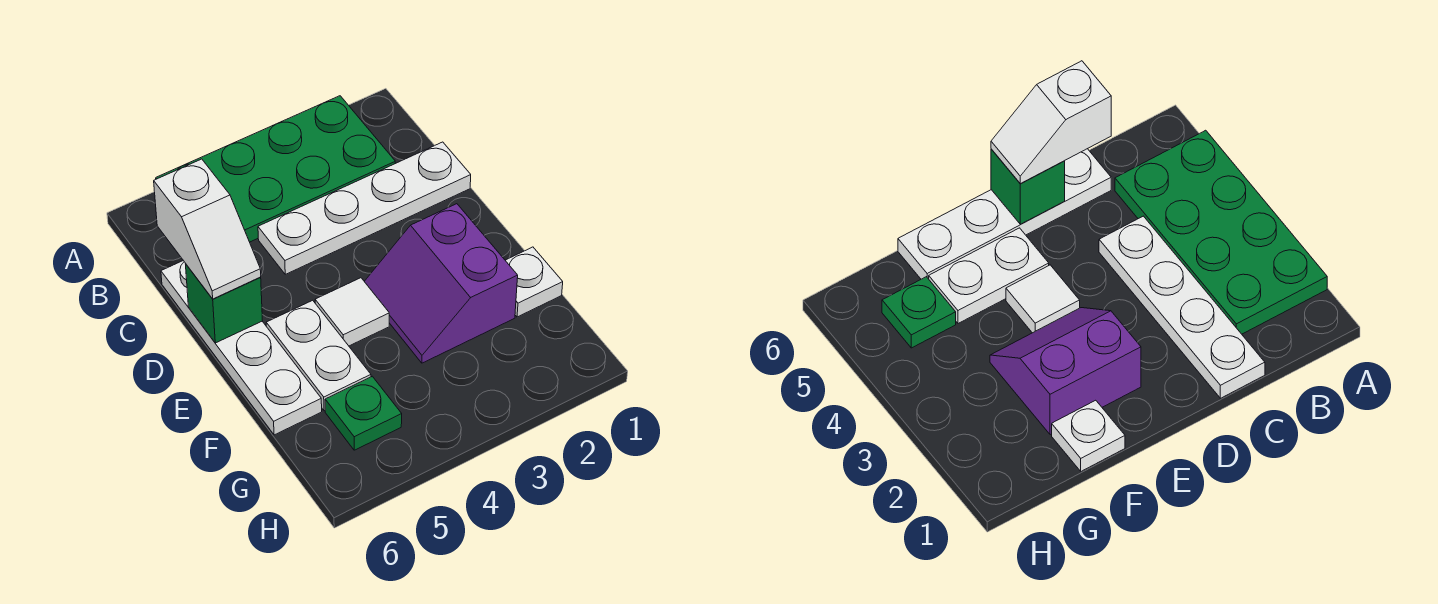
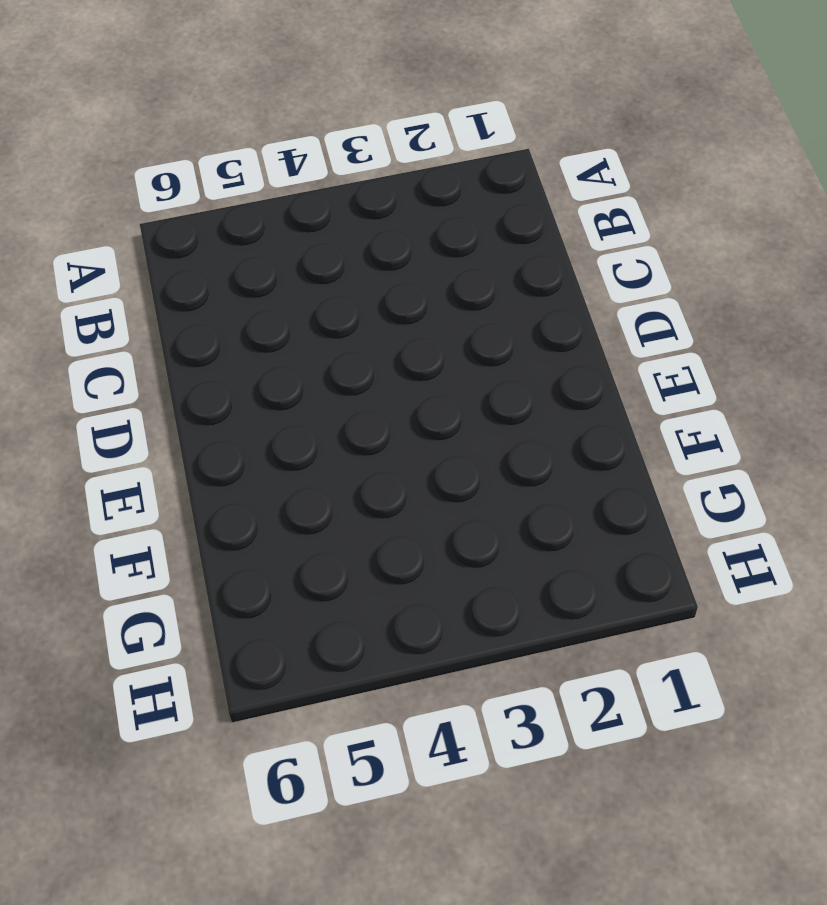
none -> green plate A2:B5 level 1
none -> white plate C1:C4 level 1

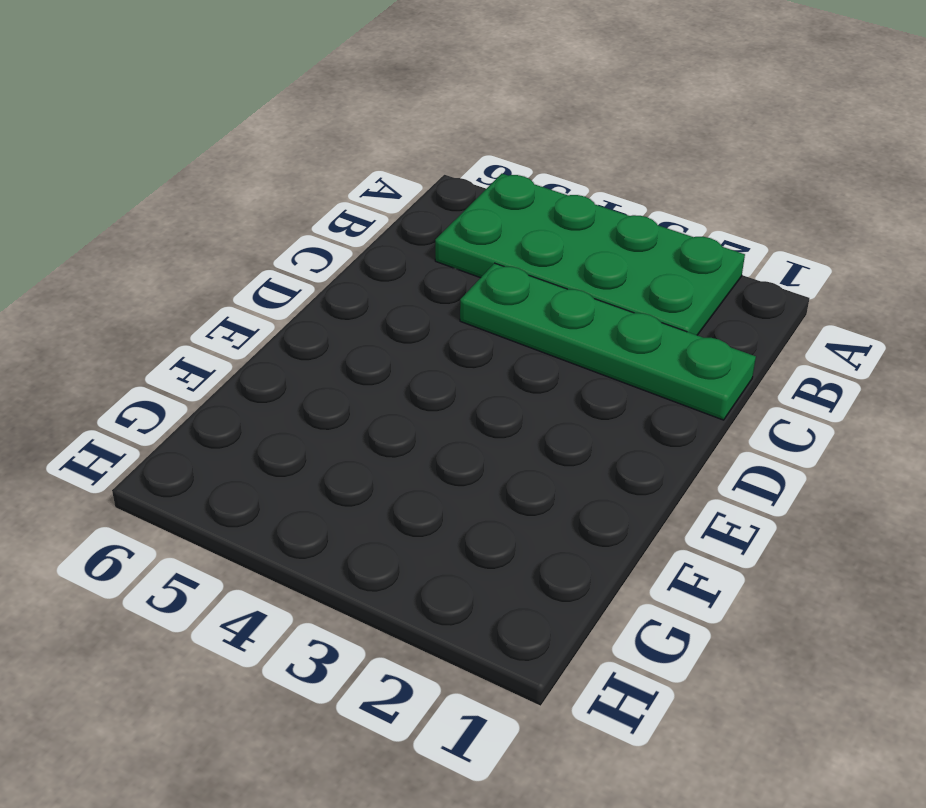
green plate C1:C4 level 1 -> white plate C1:C4 level 1
none -> white plate C6:F6 level 1
none -> purple slope E2:F3 level 1 top 2

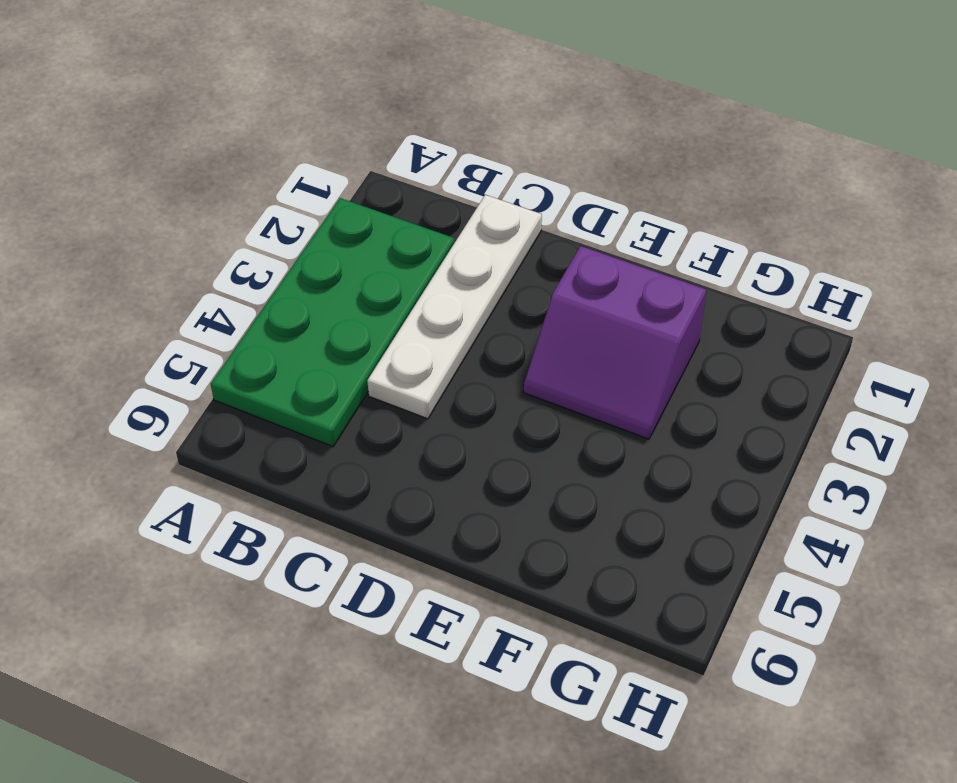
none -> white plate C6:F6 level 1
none -> white tile E4 level 1

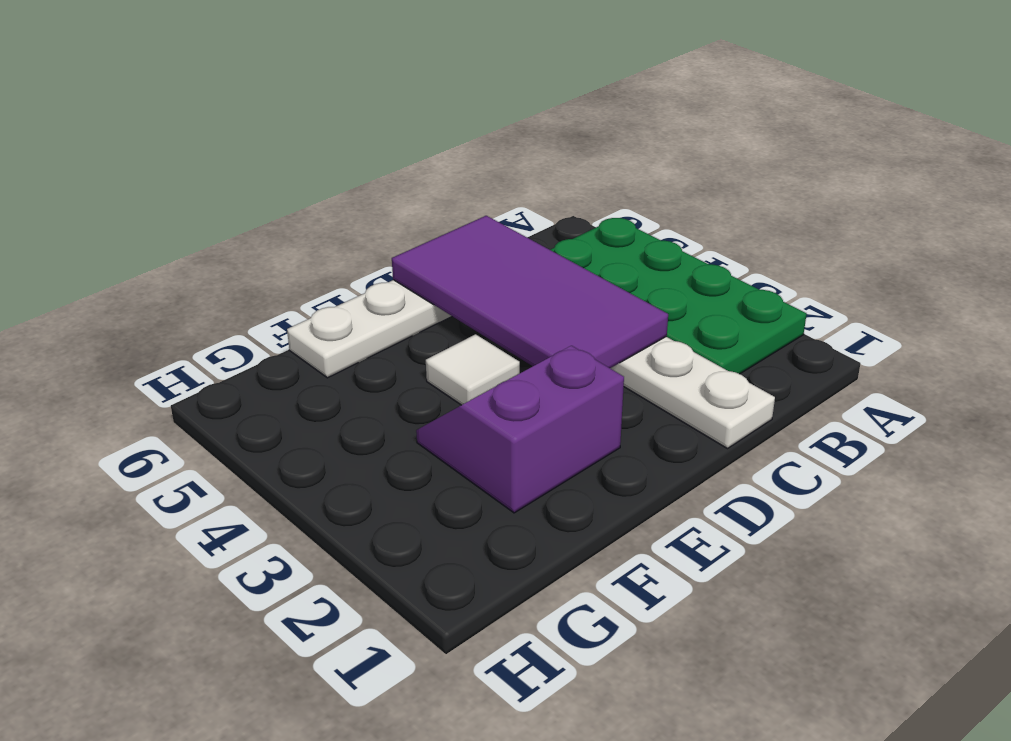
purple tile C3:D6 level 2 -> green brick D6 level 2
none -> white plate E5:F5 level 1
none -> white plate F1 level 1

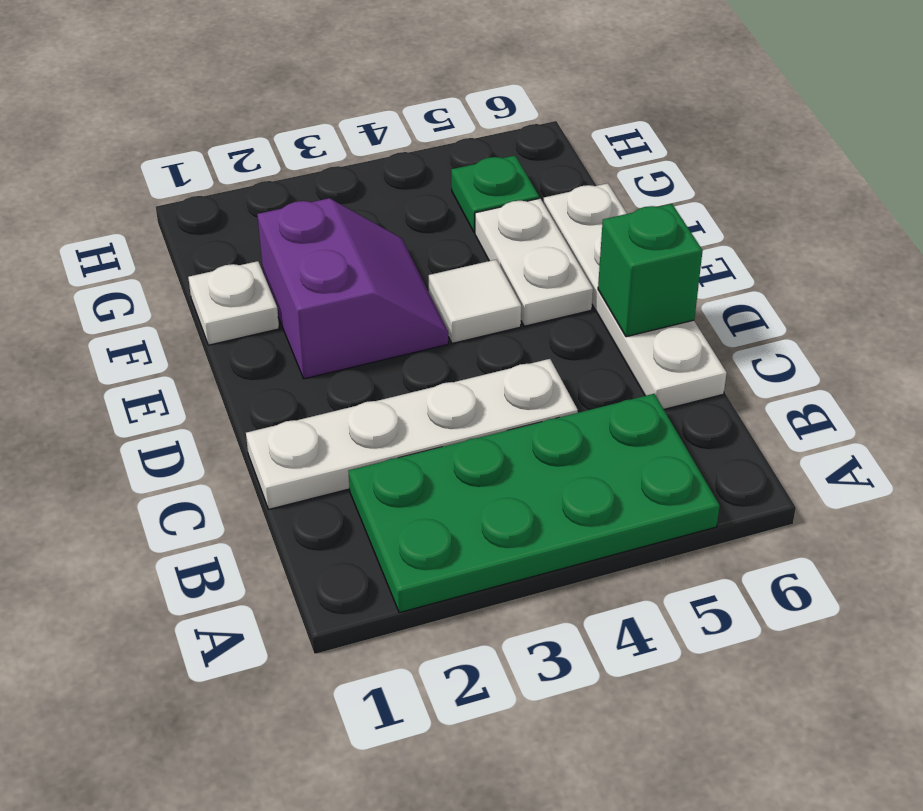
none -> white slope C6:D6 level 3 top C

